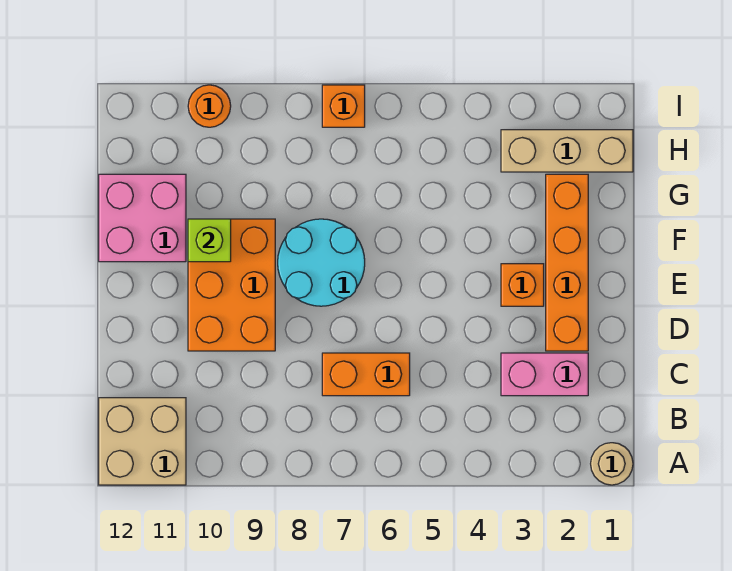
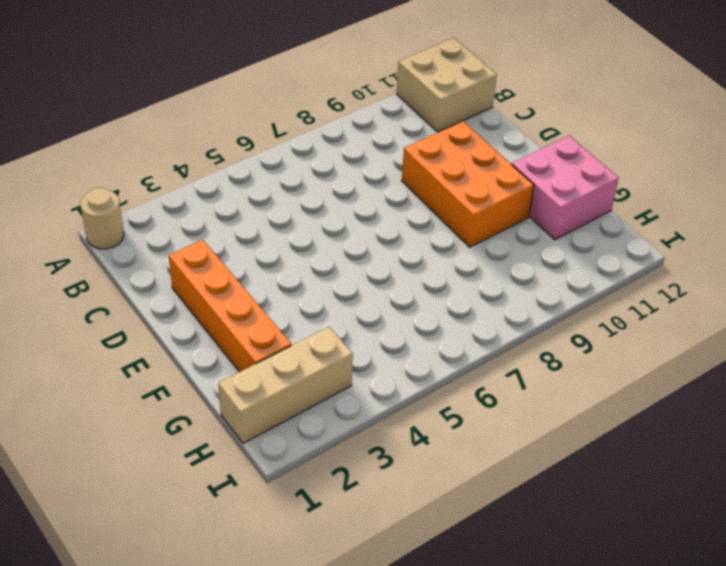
none -> pink brick C2:C3 level 1
none -> orange brick C6:C7 level 1
none -> orange brick E3 level 1

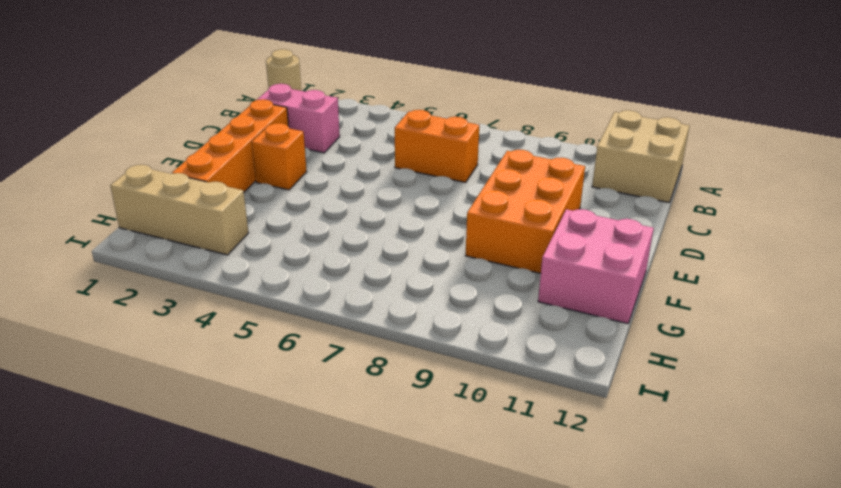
none -> cyan round brick E7:F8 level 1
none -> orange brick I7 level 1
none -> orange round brick I10 level 1

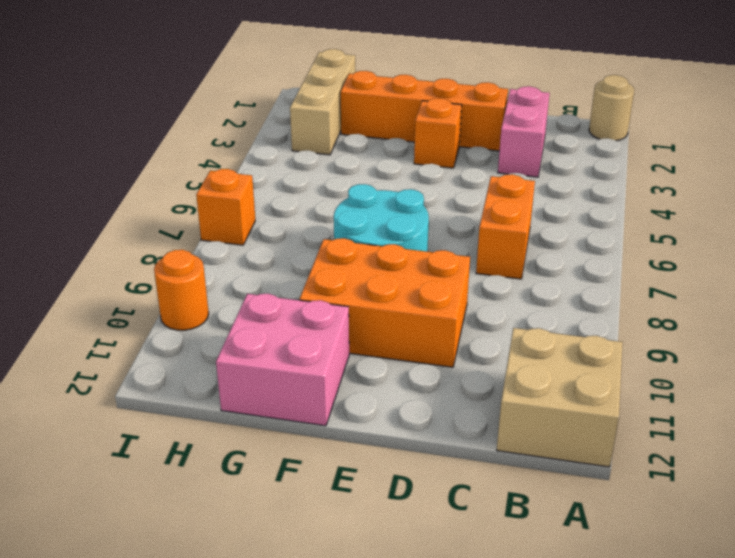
none -> lime brick F10 level 2

